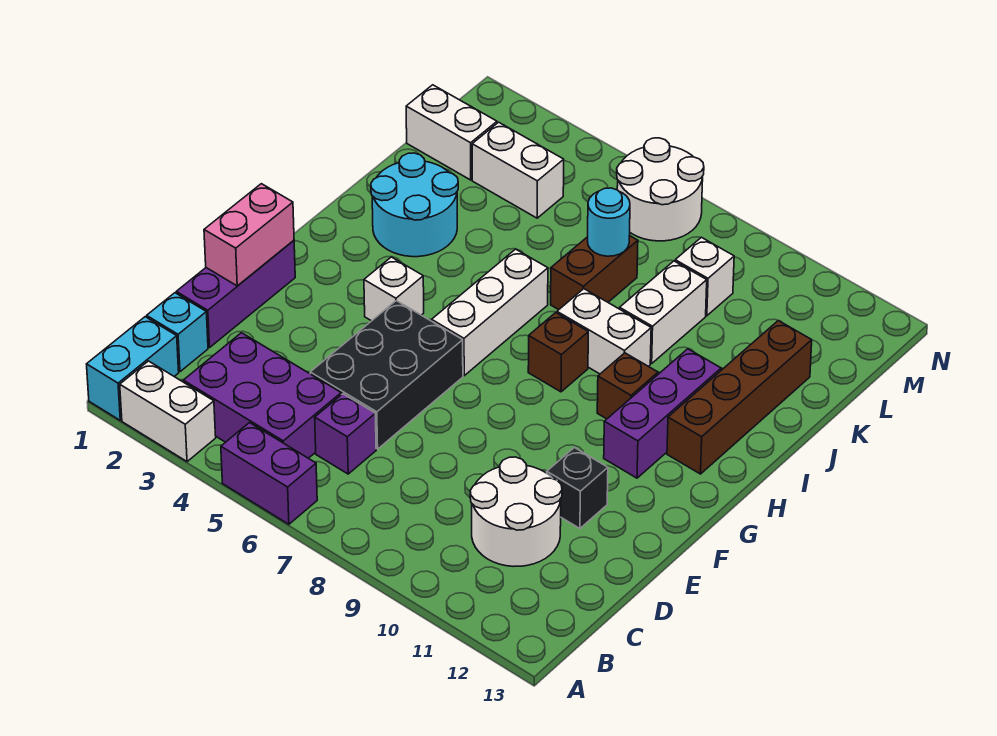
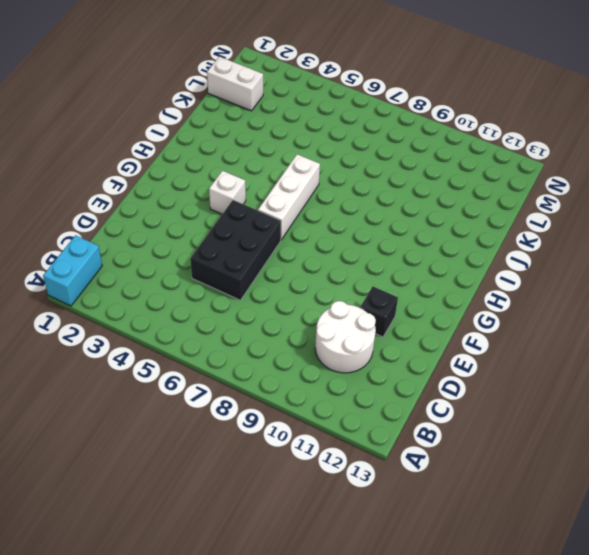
none -> white brick A2:A3 level 1
none -> purple brick A5:A6 level 1
none -> purple brick B3:C5 level 1

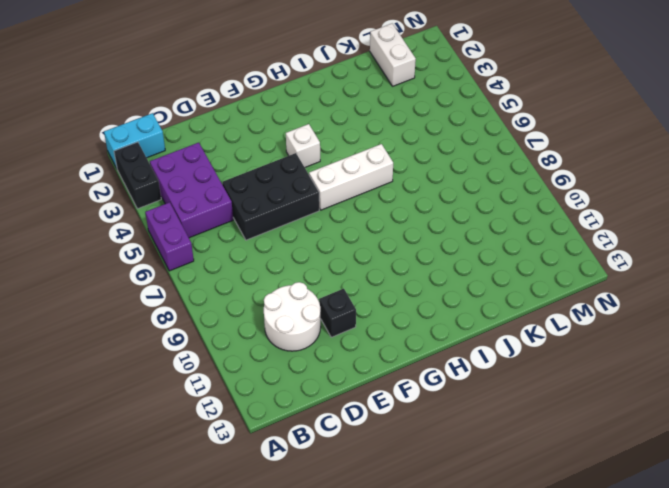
black brick A2:A3 level 1 -> white brick A2:A3 level 1
none -> cyan brick C1 level 1
none -> purple brick C6 level 1
none -> purple brick D1:F1 level 1

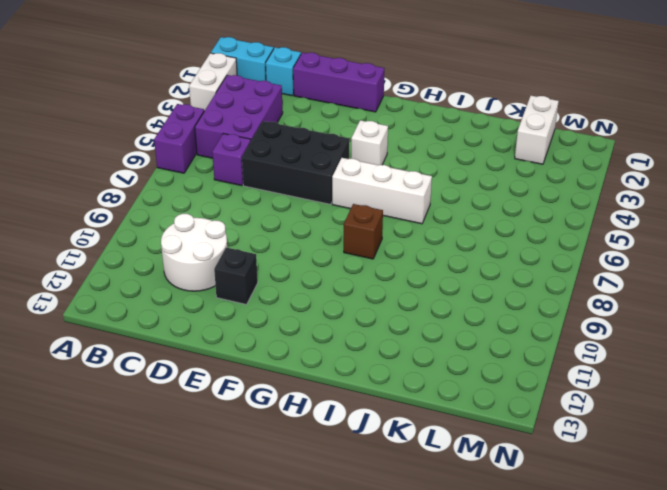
none -> purple brick G11:I11 level 1
none -> brown brick H10 level 1
none -> brown brick H12:K12 level 1

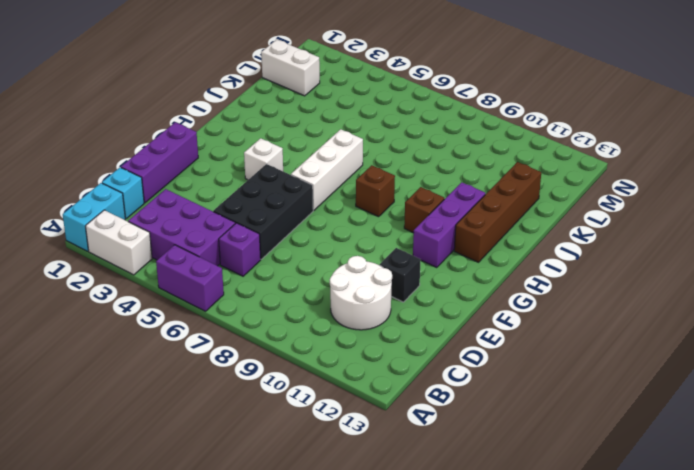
none -> cyan round brick I2:J3 level 1
none -> white brick I8:I9 level 1
none -> brown brick J7:K7 level 1

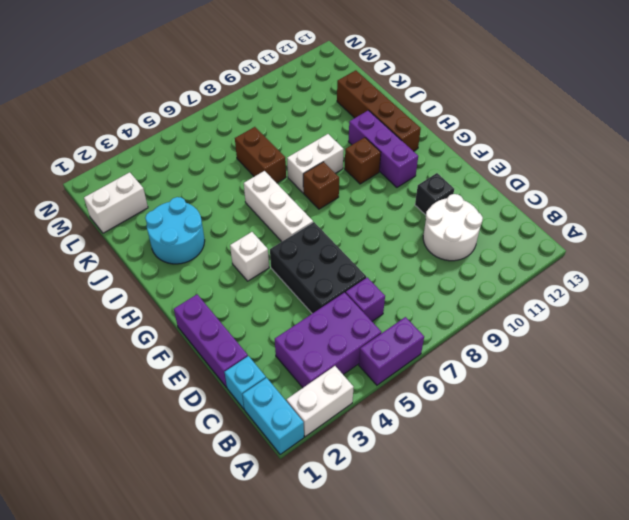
none -> white brick J9:K9 level 1
none -> white brick L3:L4 level 1
none -> white brick L9 level 1

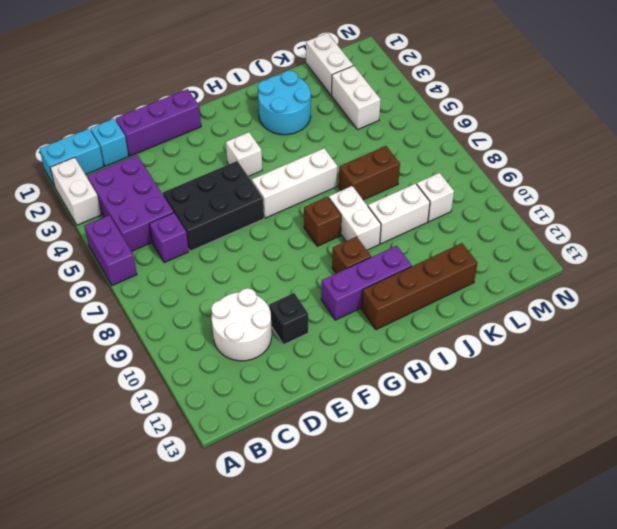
none -> white round brick M6:N7 level 1
none -> pink brick E1:F1 level 2
none -> cyan round brick K7 level 2

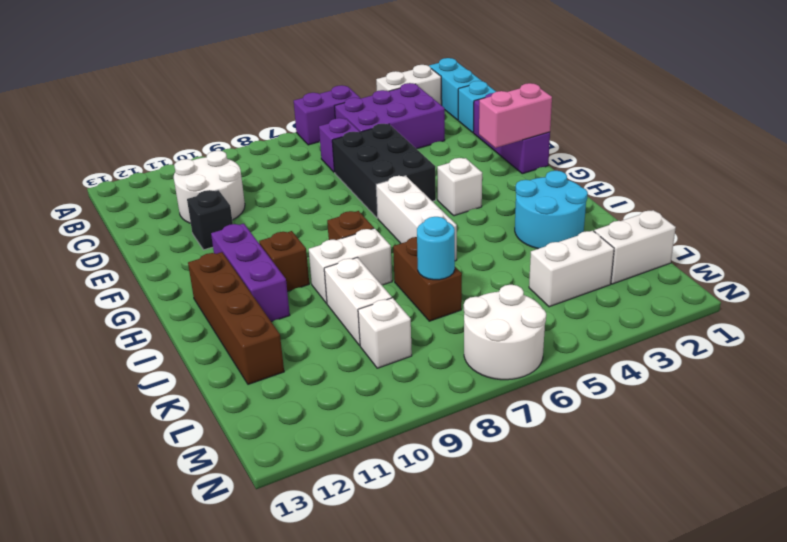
pink brick F1:F2 level 2 -> pink brick E1:F1 level 2

